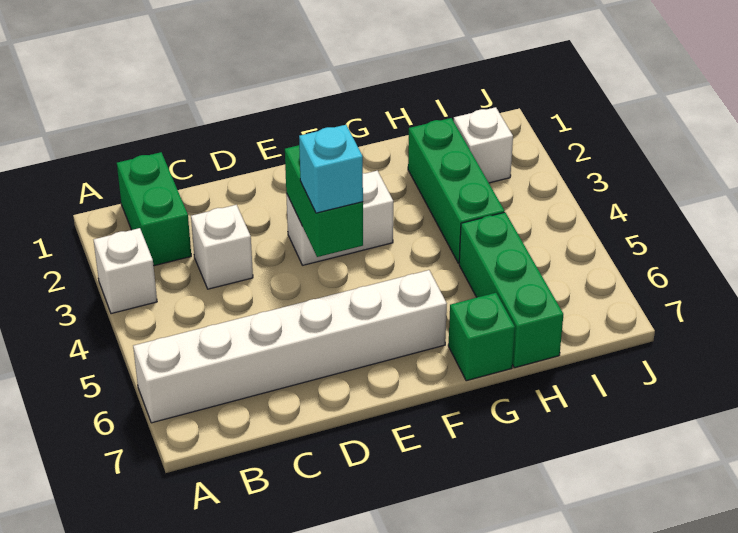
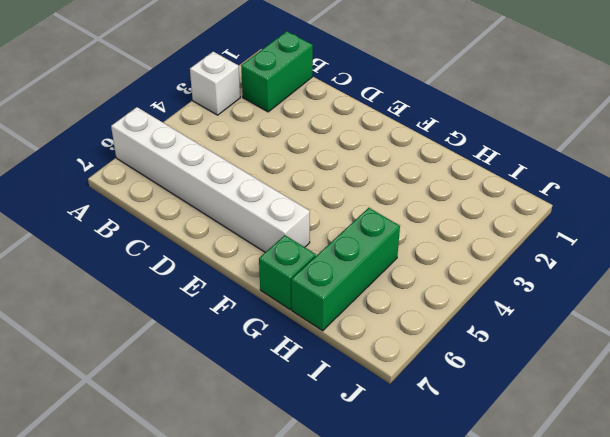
none -> white brick C3 level 1
none -> white brick E3:F3 level 1

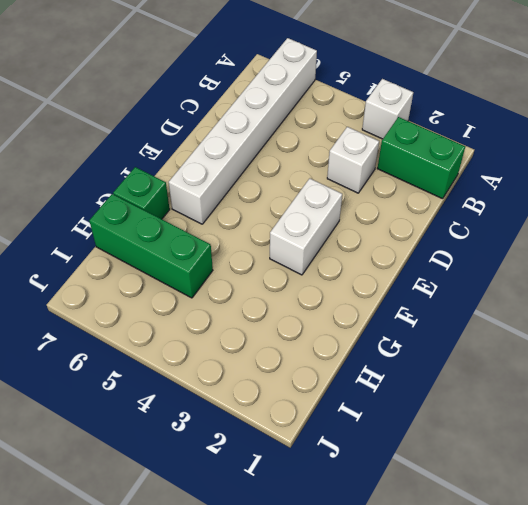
none -> green brick H2:H4 level 1
none -> white brick I2 level 1

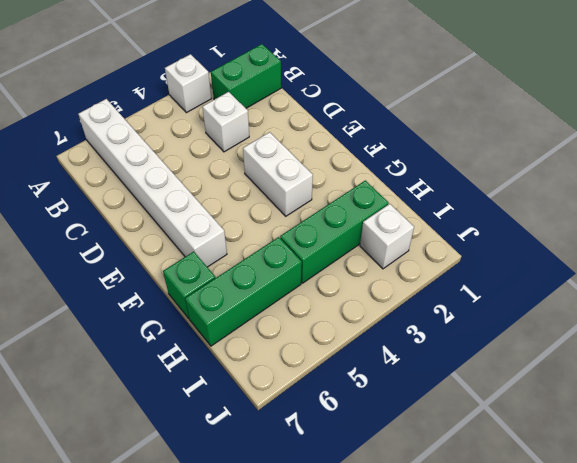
none -> green brick E3:E4 level 2
none -> cyan brick E4 level 3

